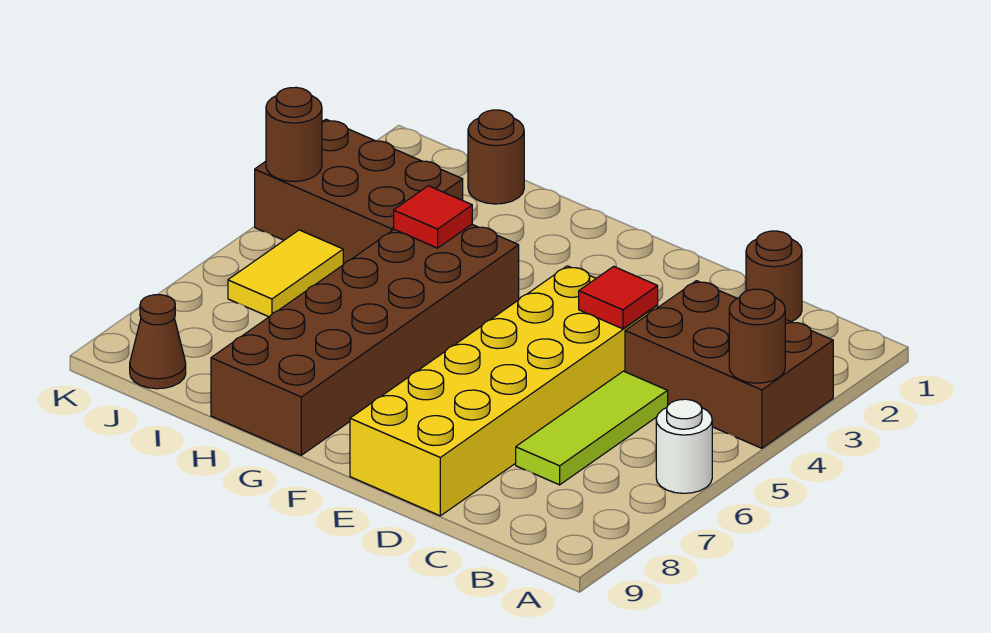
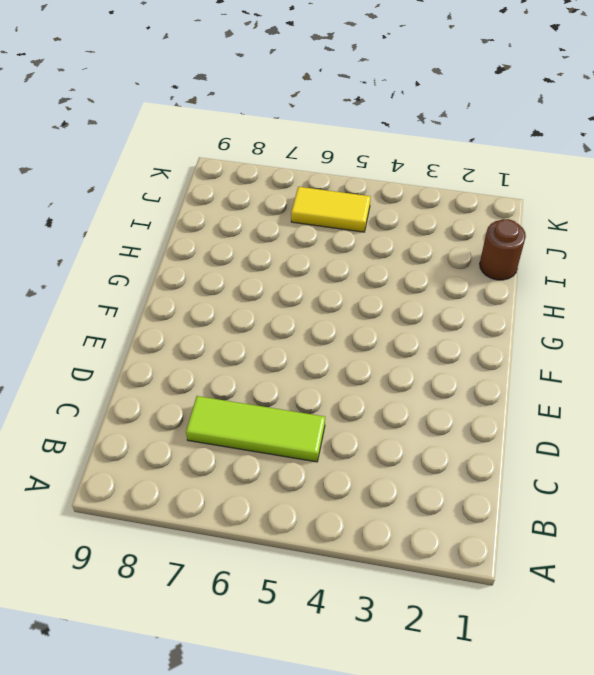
none -> brown brick A3:C4 level 1
none -> white round brick A6 level 1
none -> brown round brick C1 level 1

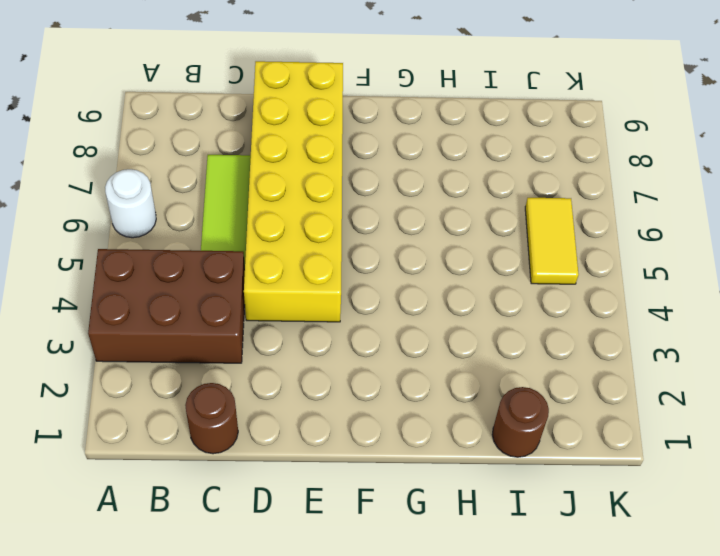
none -> brown brick G4:H9 level 1
none -> brown brick I3:K4 level 1
none -> brown cone J9 level 1

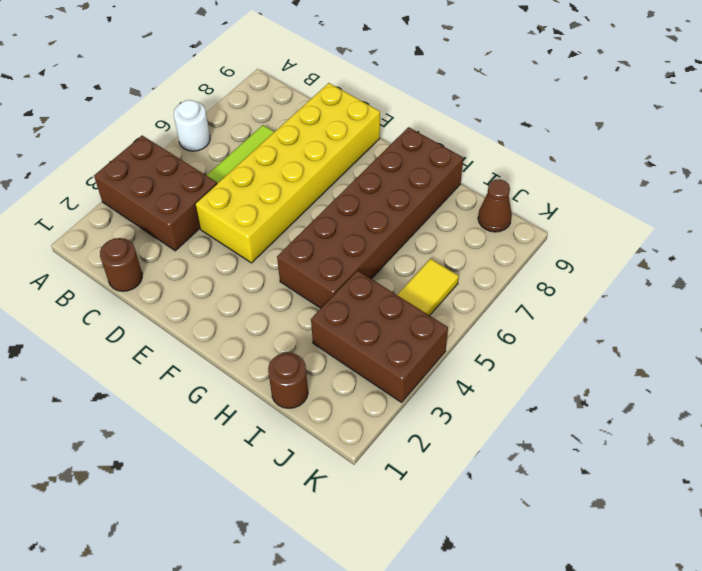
none -> brown round brick A4 level 2
none -> red tile D4 level 2
none -> red tile H4 level 2

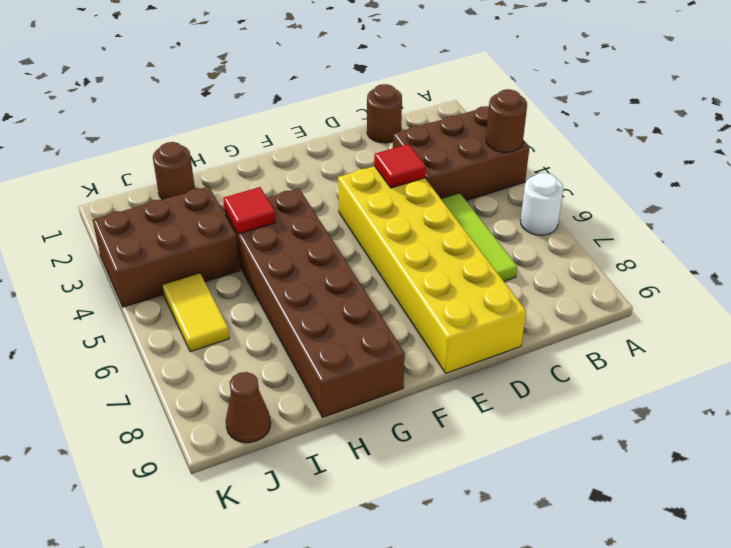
none -> brown round brick K4 level 2

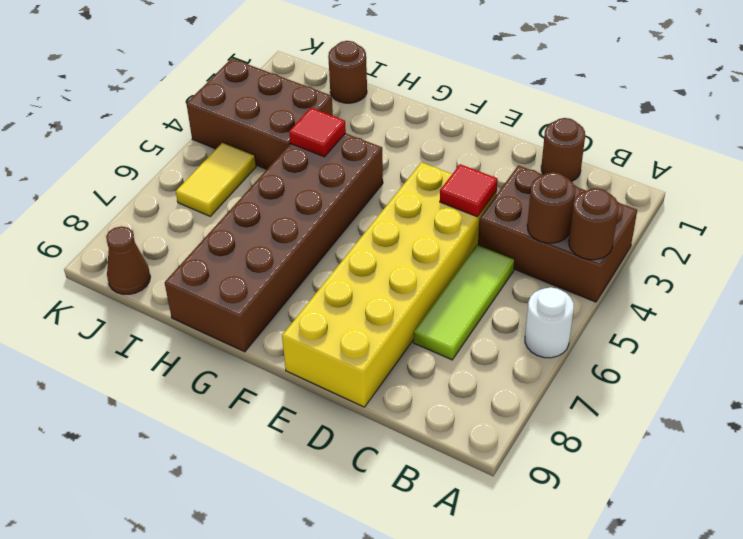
brown round brick B4 level 2 -> brown round brick K4 level 2

